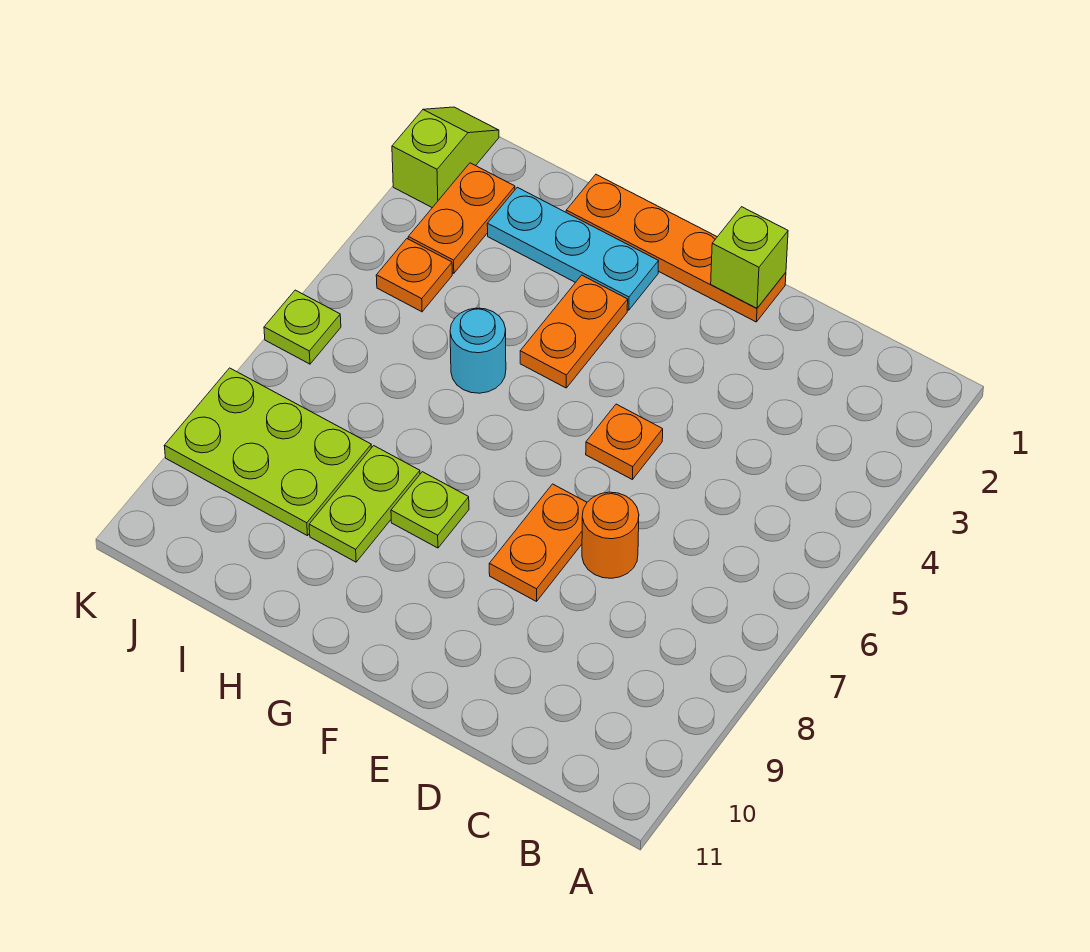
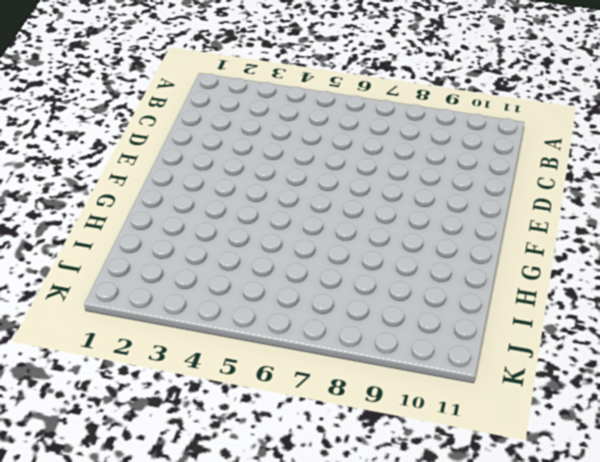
none -> orange round brick D7 level 1
none -> orange plate E1:H1 level 1
none -> orange plate E5 level 1

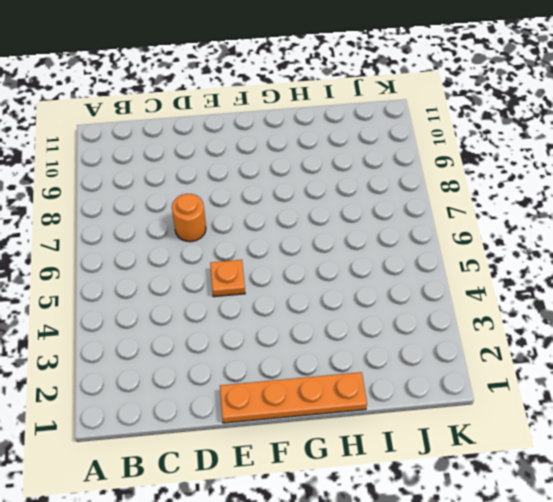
none -> orange plate E7:E8 level 1
none -> cyan plate G2:I2 level 1
none -> orange plate G3:G4 level 1

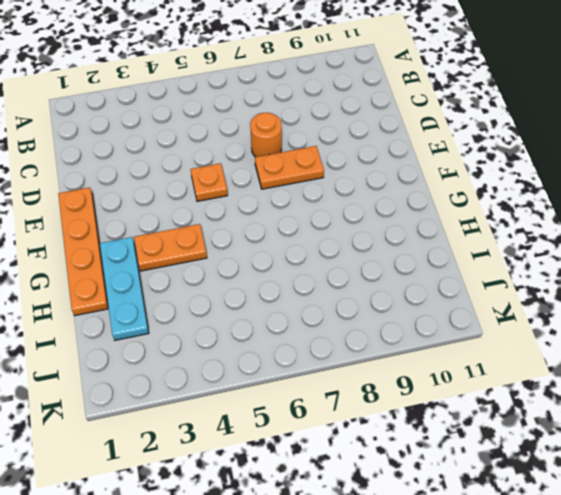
none -> lime plate G8 level 1
none -> cyan round brick H5 level 1
none -> lime plate H8:H9 level 1

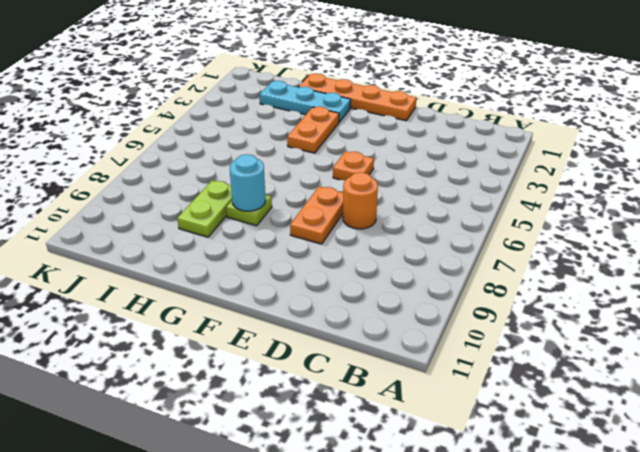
cyan round brick G8 level 2 -> cyan round brick H5 level 1
none -> lime plate I8:K9 level 1
none -> orange plate J2:J3 level 1
none -> orange plate J4 level 1

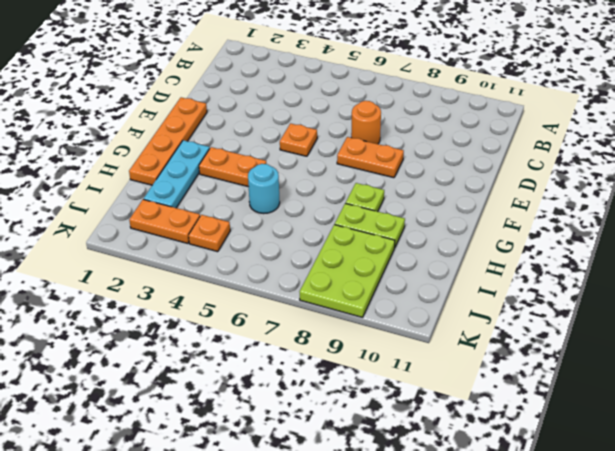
none -> lime slope K1:K2 level 1 top 2
none -> lime plate K6 level 1
none -> lime brick E1 level 2

